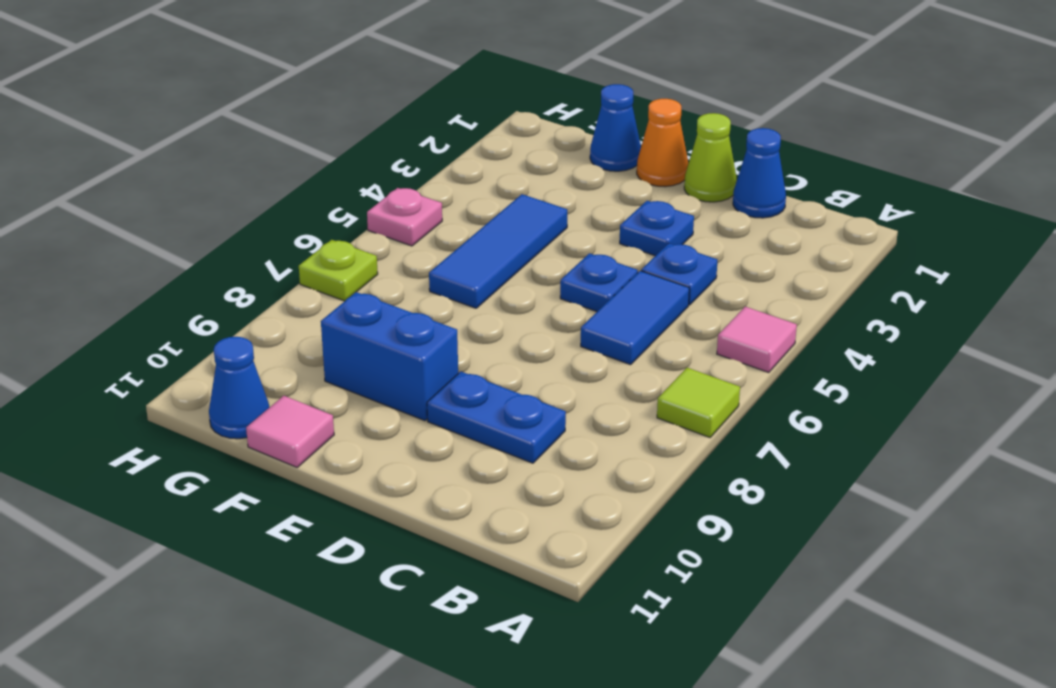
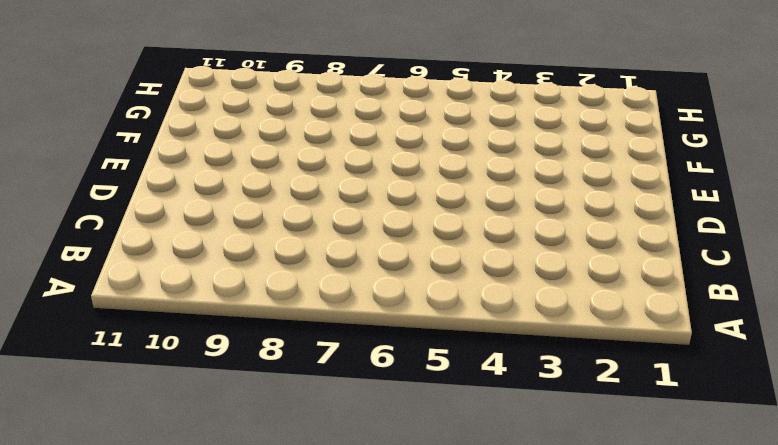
none -> pink tile A5 level 1
none -> lime tile A7 level 1
none -> blue cone C1 level 1

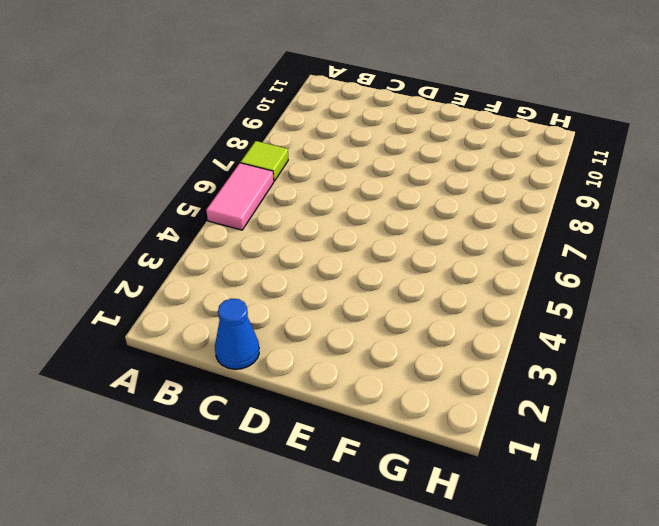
pink tile A5:A6 level 1 -> pink tile A5 level 1
none -> blue plate C4 level 1
none -> blue tile C5:C6 level 1
none -> blue plate C9:D9 level 1

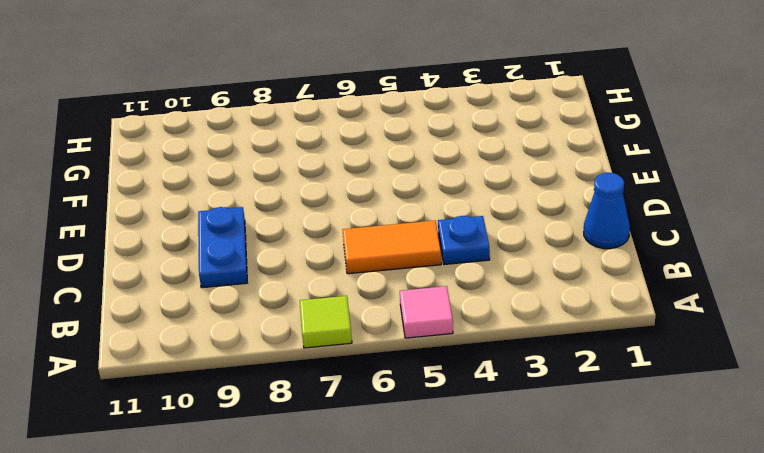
orange tile C5:C6 level 1 -> blue tile C5:C6 level 1
none -> lime cone D1 level 1
none -> blue plate D3 level 1
none -> blue plate D5 level 1

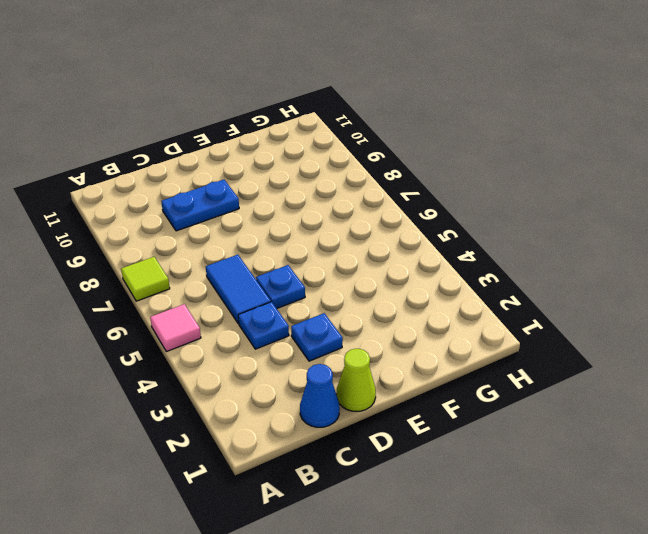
none -> orange cone E1 level 1
none -> blue brick E9:F9 level 1
none -> blue cone F1 level 1

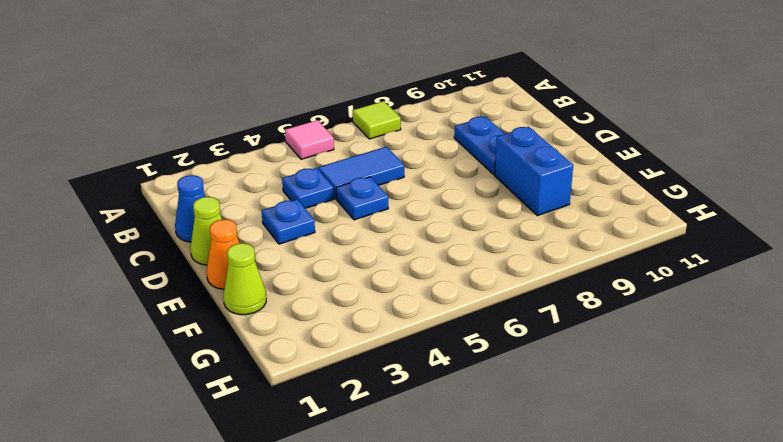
lime cone F1 level 1 -> blue cone F1 level 1
none -> blue tile F4:F6 level 1
none -> pink tile F11 level 1
none -> blue cone G11 level 1

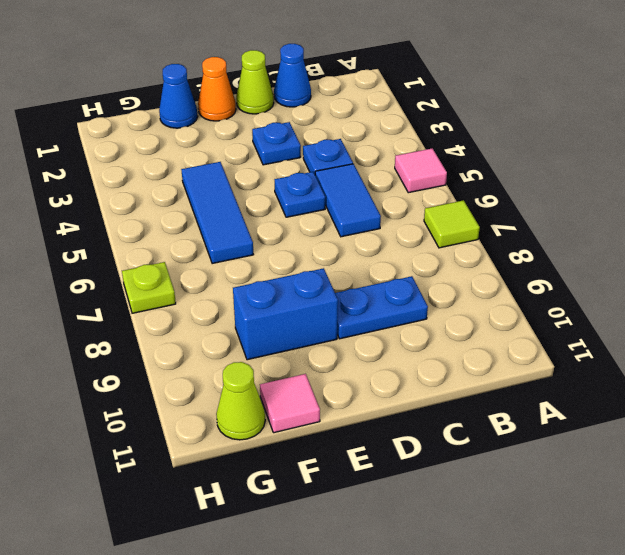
lime cone G11 level 1 -> blue cone G11 level 1
none -> pink plate H5 level 1

